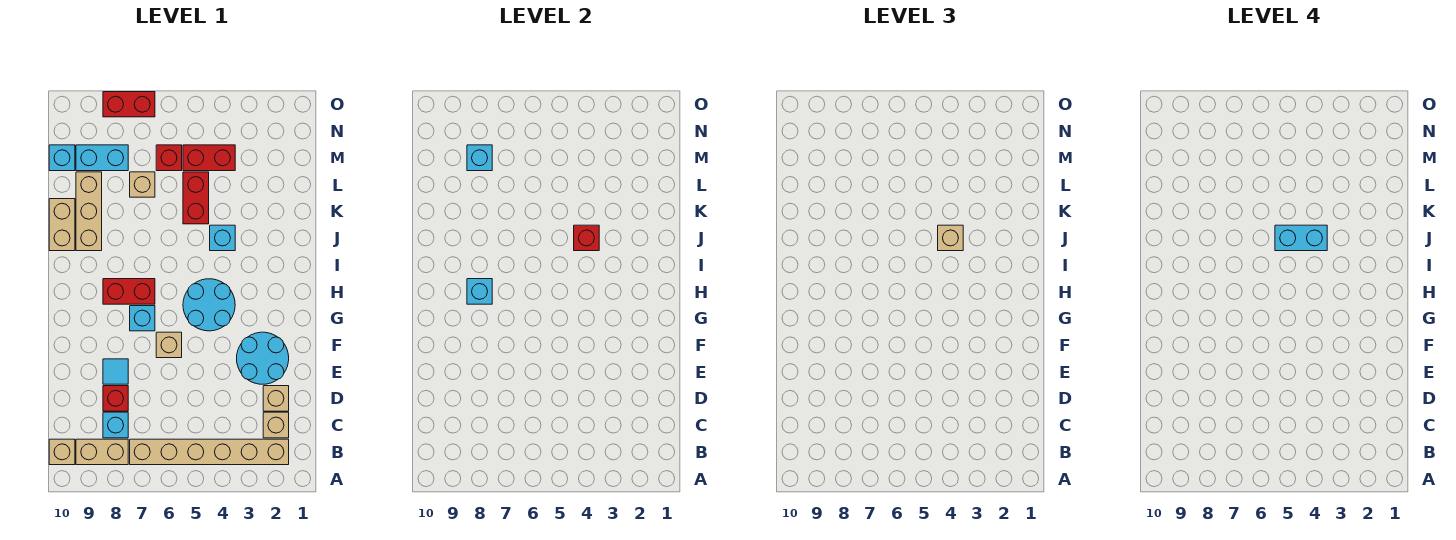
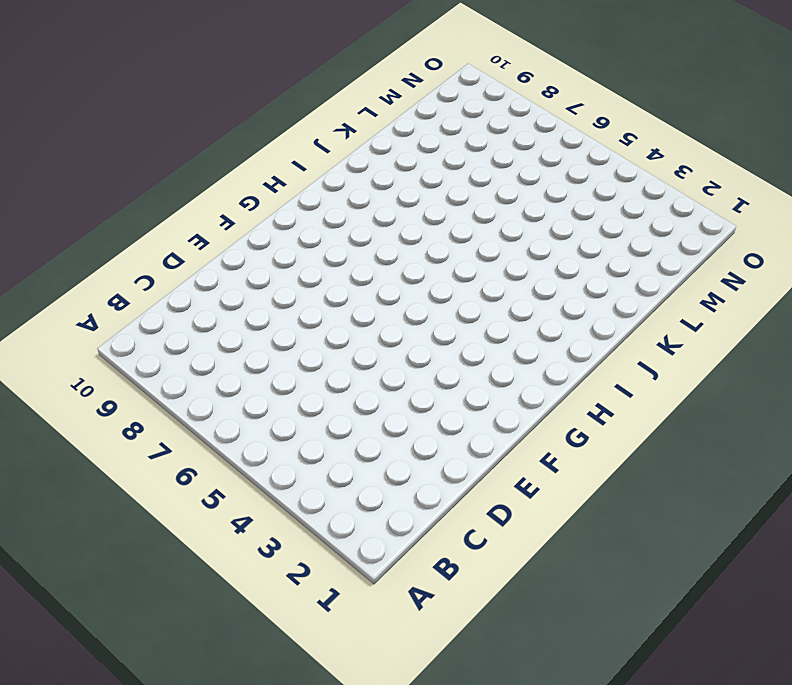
none -> tan brick B2:B7 level 1
none -> tan brick B8:B9 level 1
none -> tan brick B10 level 1

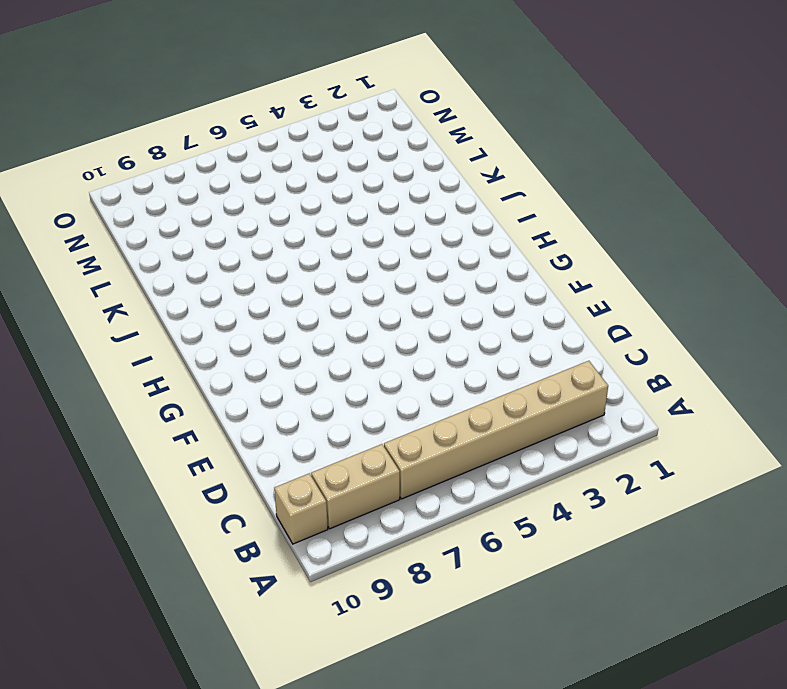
none -> tan brick C2 level 1
none -> cyan brick C8 level 1
none -> tan brick D2 level 1

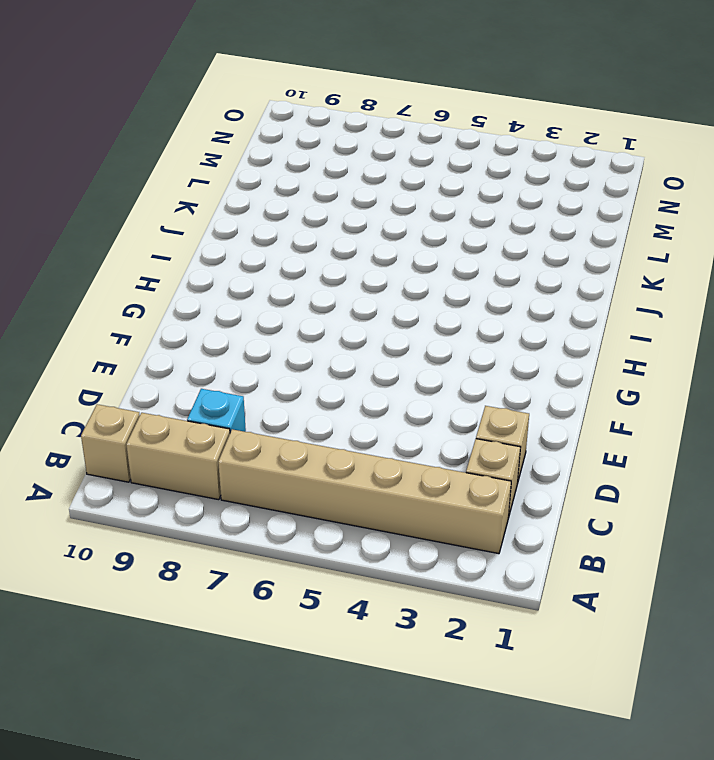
none -> red brick D8 level 1
none -> cyan round brick E2:F3 level 1
none -> cyan tile E8 level 1

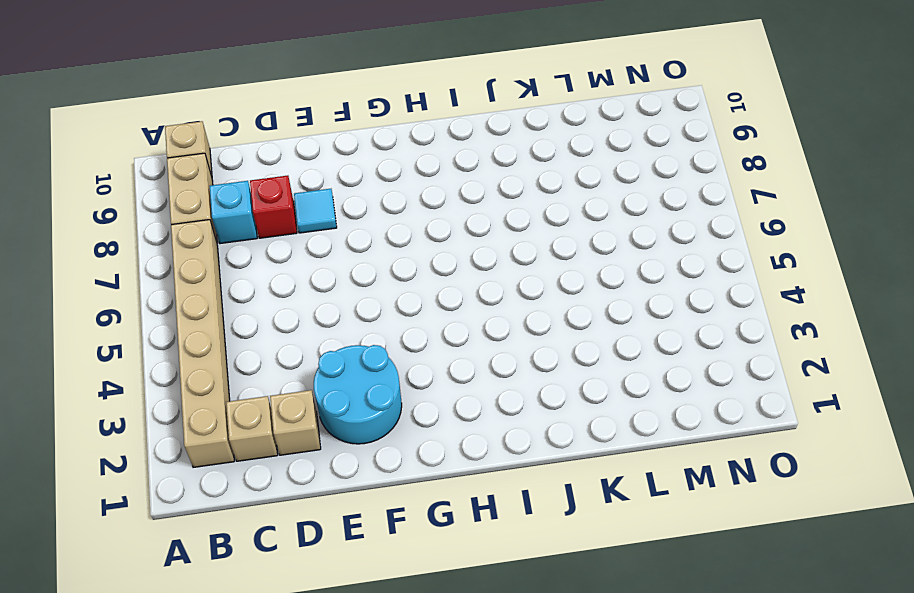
none -> tan brick F6 level 1
none -> cyan round brick G4:H5 level 1
none -> cyan brick G7 level 1

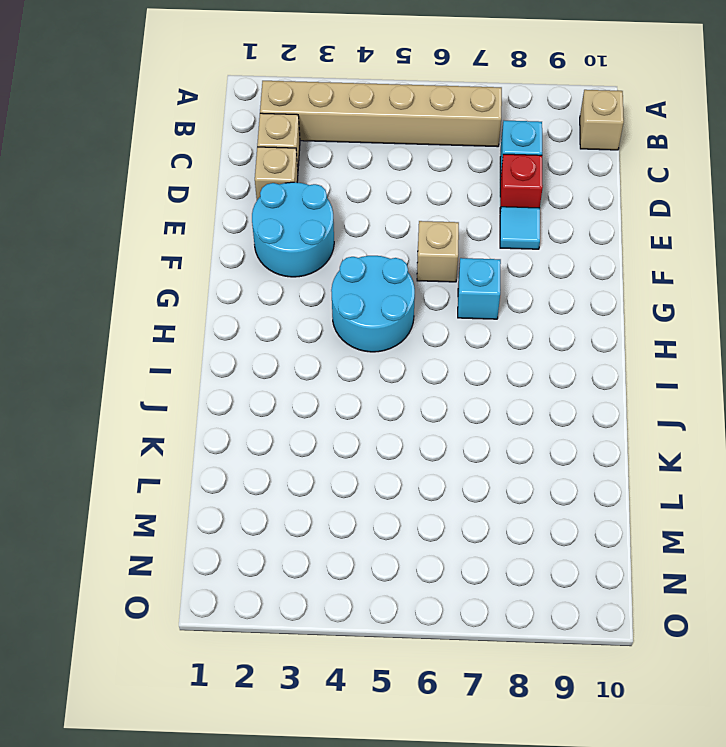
none -> tan brick B8:B9 level 1
none -> red brick H7:H8 level 1
none -> cyan brick J4 level 1

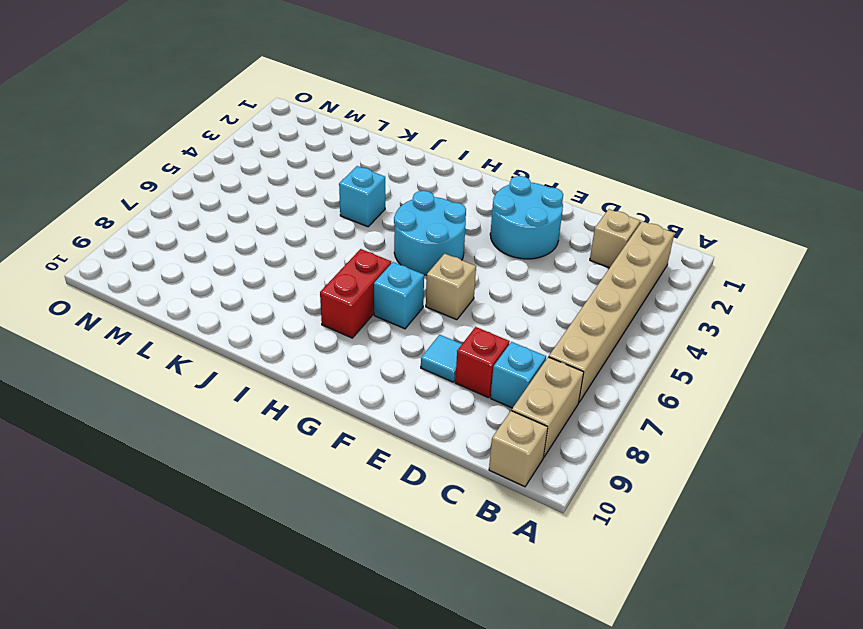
none -> tan brick D2 level 1
none -> tan brick J9:L9 level 1
none -> tan brick J10:K10 level 1

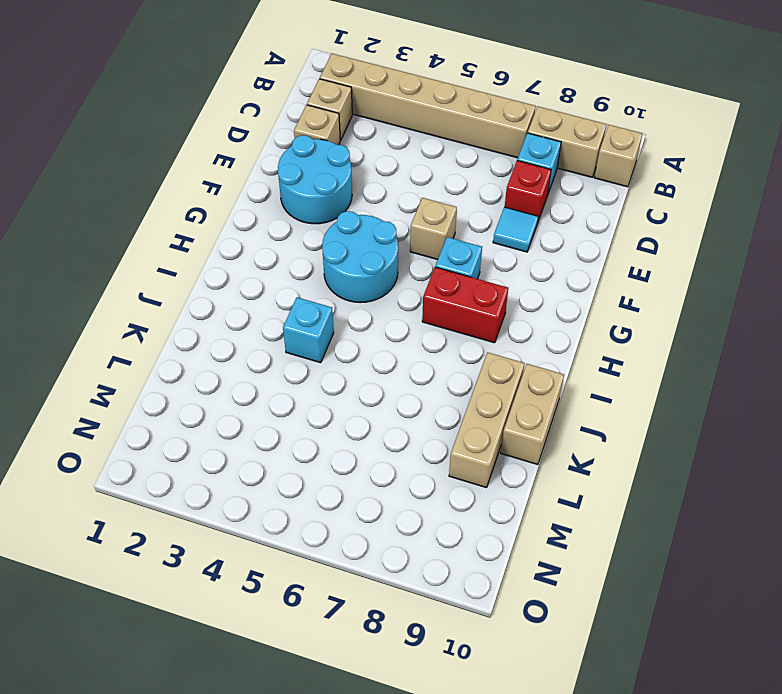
none -> red brick K5:L5 level 1
none -> tan brick L7 level 1
none -> red brick M4:M5 level 1

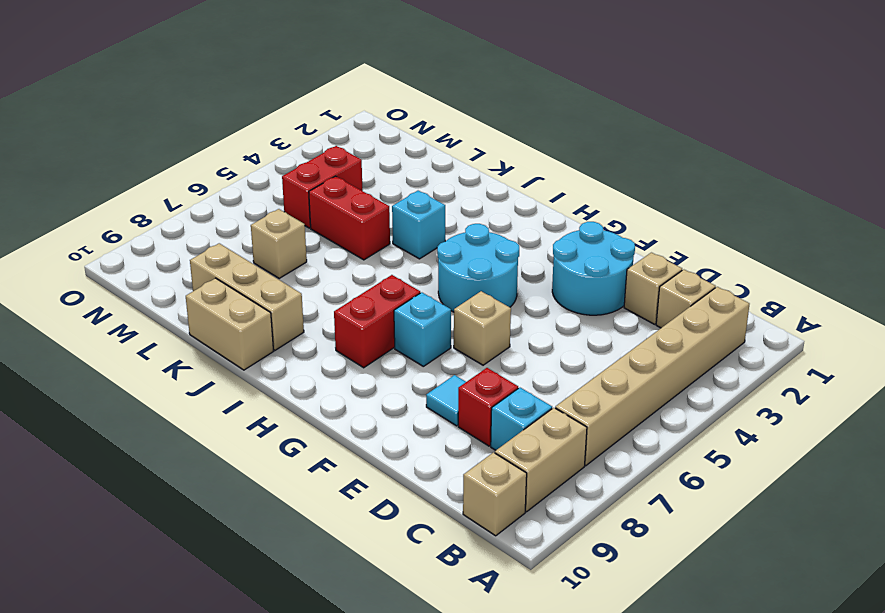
none -> red brick M6 level 1
none -> cyan brick M8:M9 level 1
none -> cyan brick M10 level 1

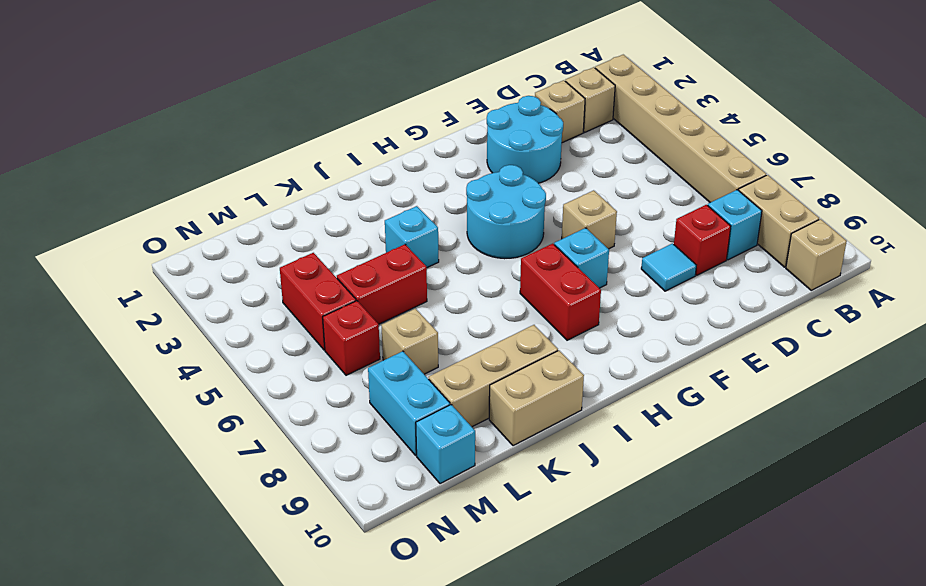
none -> red brick O7:O8 level 1
none -> cyan brick H8 level 2
none -> red brick J4 level 2

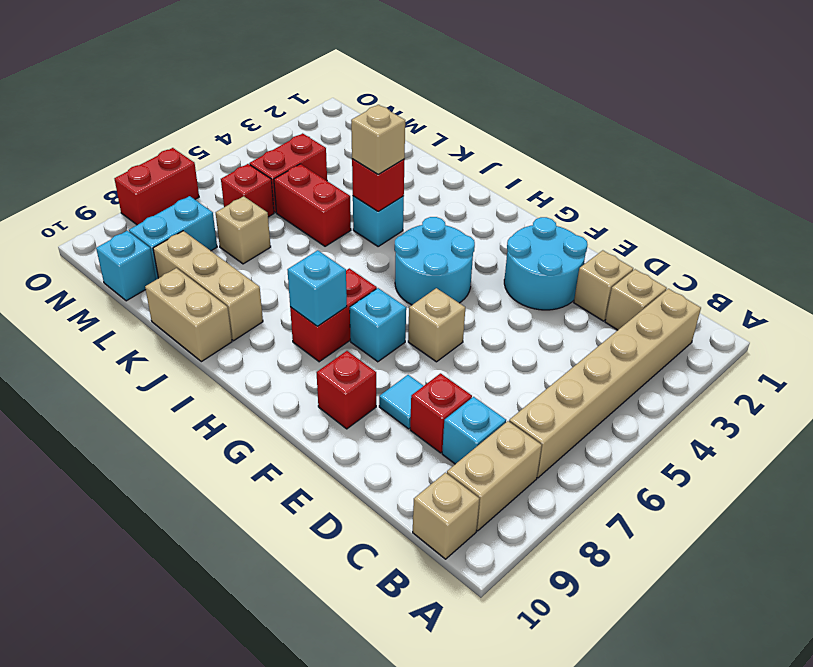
red brick F9 level 1 -> none
none -> cyan brick M8 level 2
none -> cyan brick J4:J5 level 4

